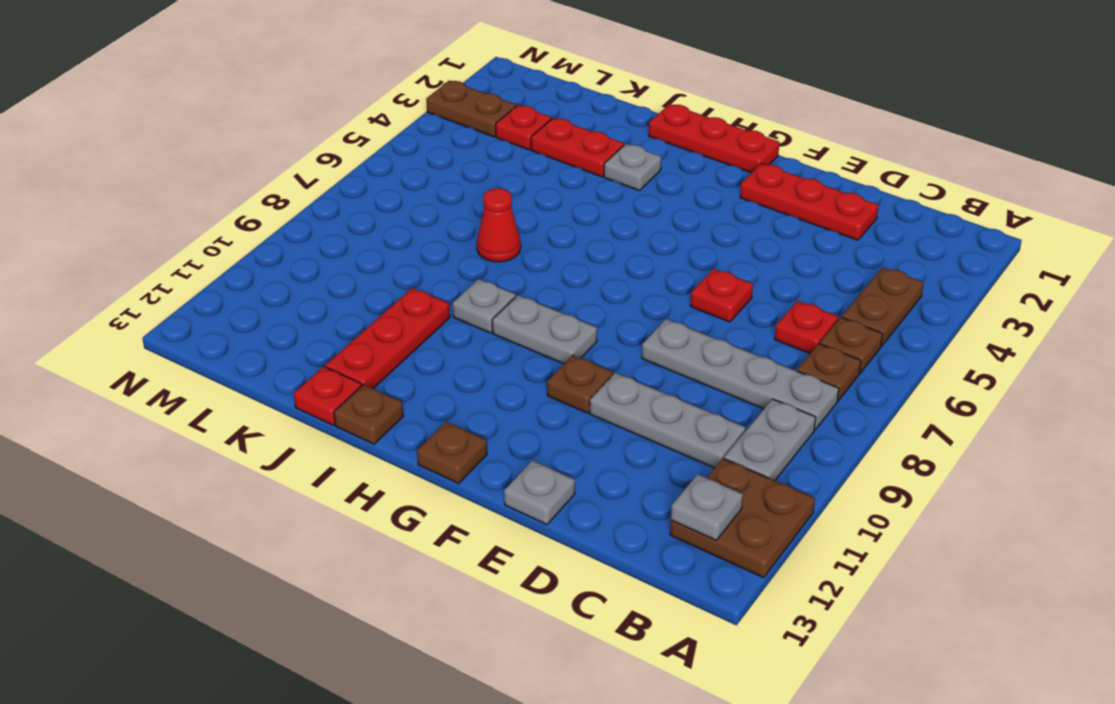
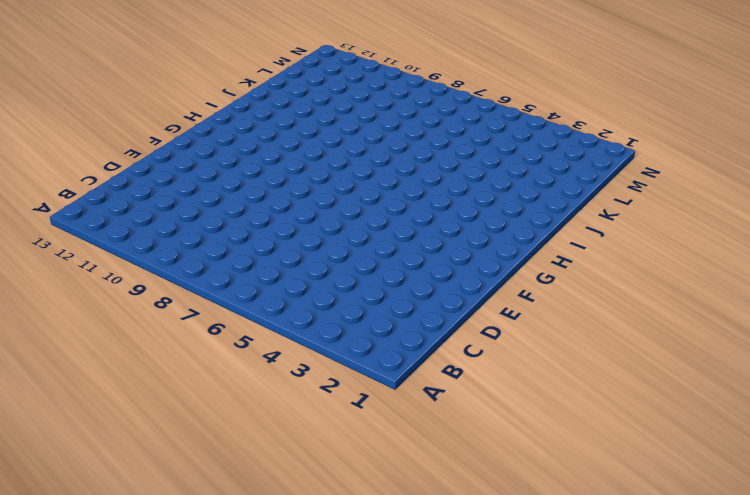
none -> brown plate A11:B12 level 1
none -> brown plate B4:B5 level 1
none -> brown plate B6 level 1

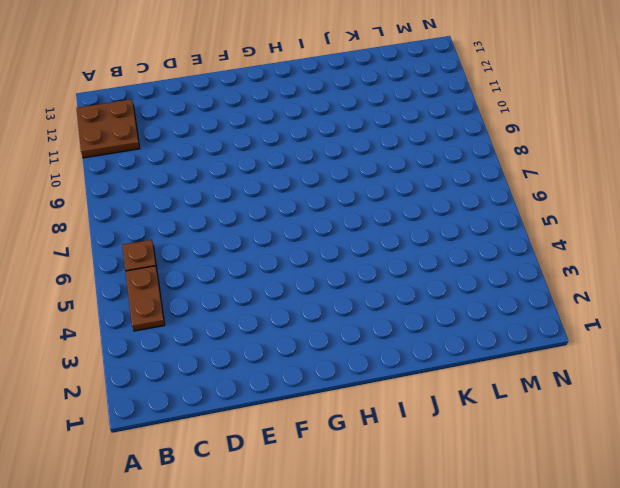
none -> brown plate B7 level 1
none -> grey plate B8:E8 level 1
none -> grey plate B9:B10 level 1

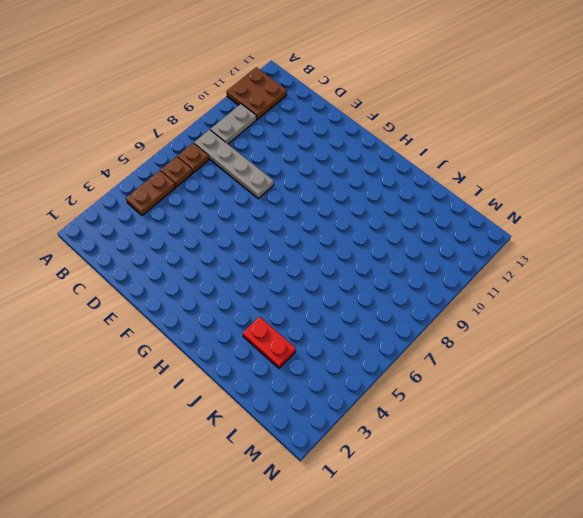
none -> red plate C6 level 1
none -> grey plate C10:E10 level 1
none -> red plate D2:F2 level 1

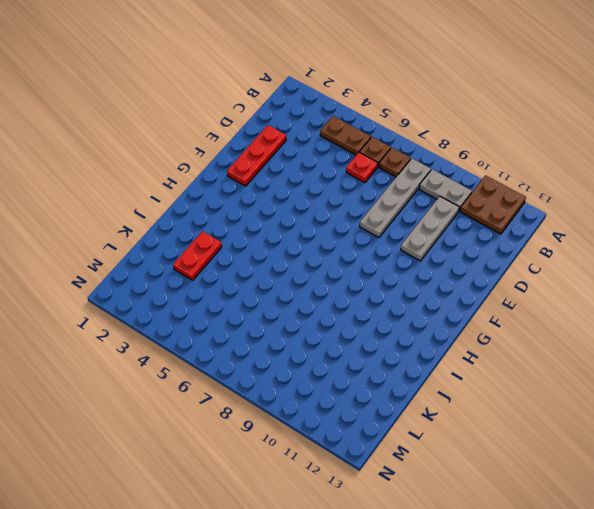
none -> red plate E6 level 1
none -> grey plate E13 level 1
none -> brown plate F10 level 1

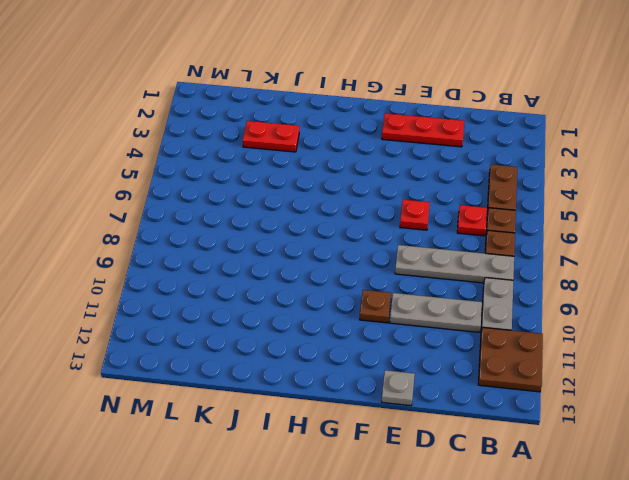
none -> red plate G1:I1 level 1
none -> grey plate G9:H9 level 1
none -> brown plate G13 level 1

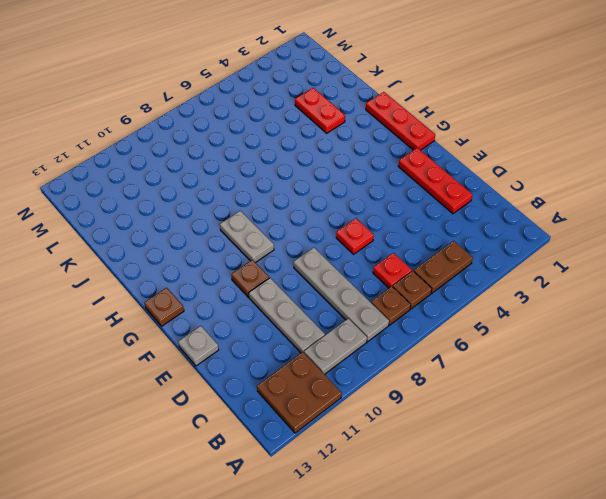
none -> grey plate I3 level 1
none -> grey plate I9 level 1
none -> brown plate I13 level 1

